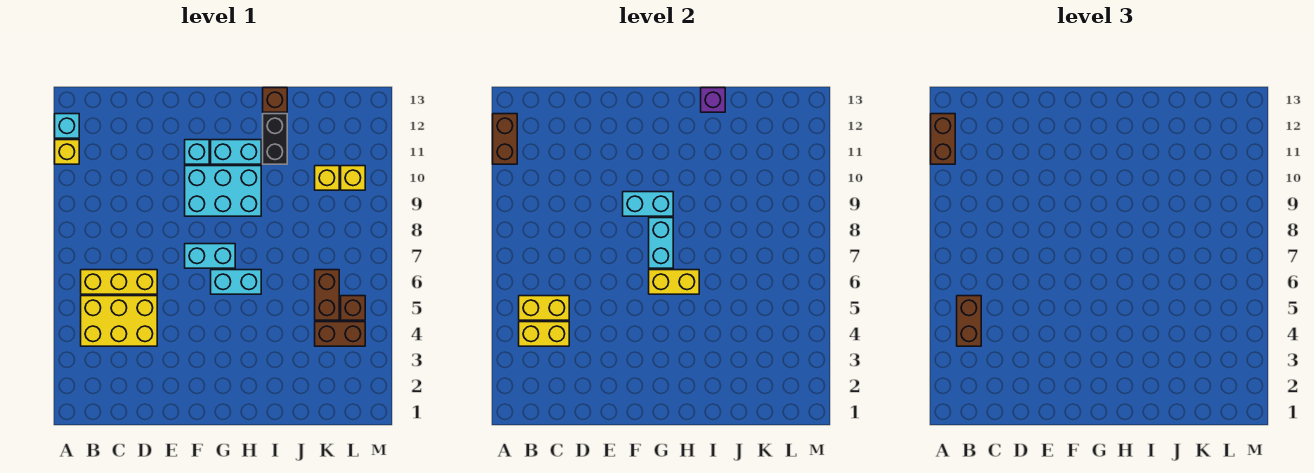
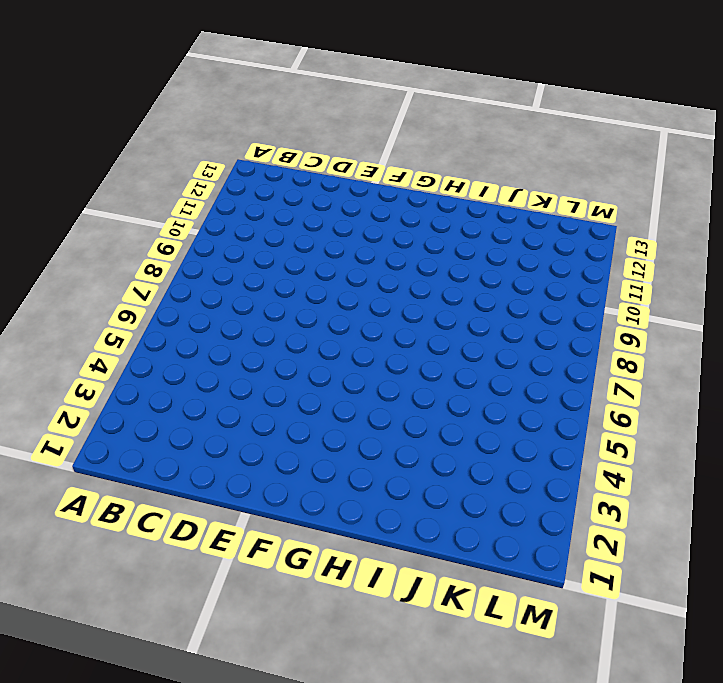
none -> yellow brick A11 level 1
none -> cyan brick A12 level 1
none -> yellow brick B4:D5 level 1

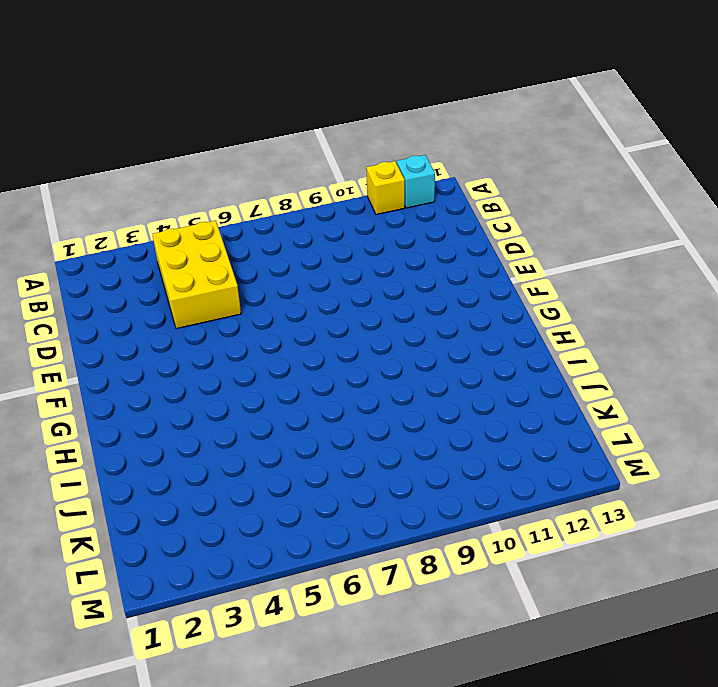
none -> yellow brick B6:D6 level 1
none -> cyan brick F7:G7 level 1
none -> cyan brick F9:H10 level 1

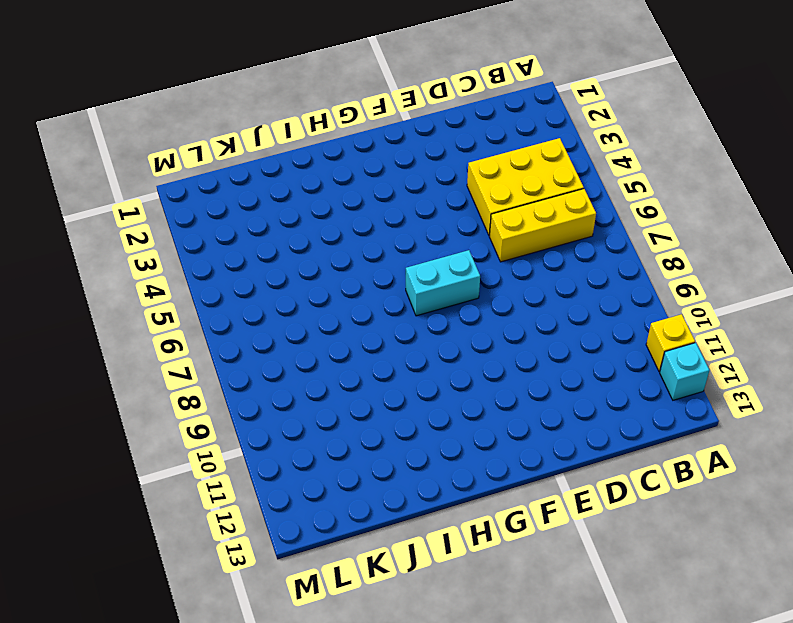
none -> cyan brick F9:H10 level 1
none -> cyan brick F11 level 1
none -> cyan brick G6:H6 level 1

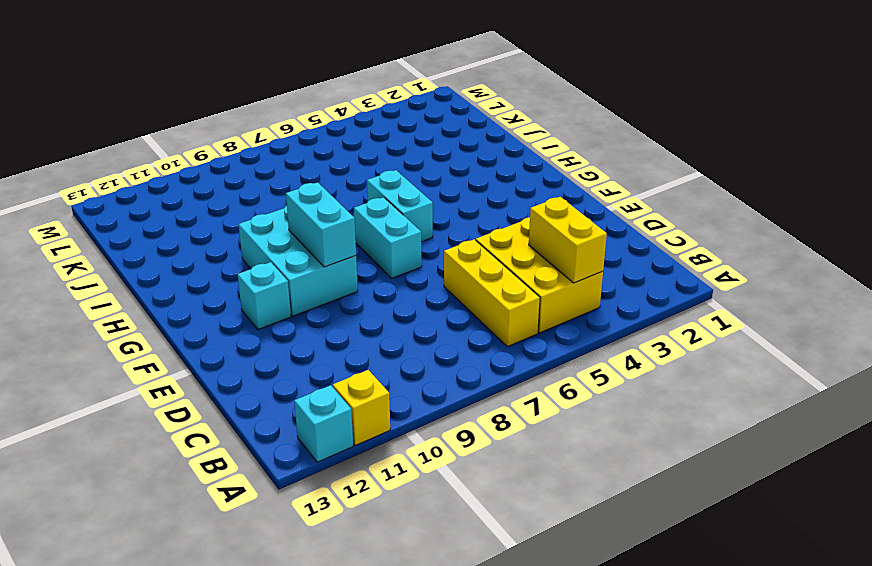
none -> cyan brick G11:H11 level 1
none -> black brick I11:I12 level 1
none -> brown brick I13 level 1

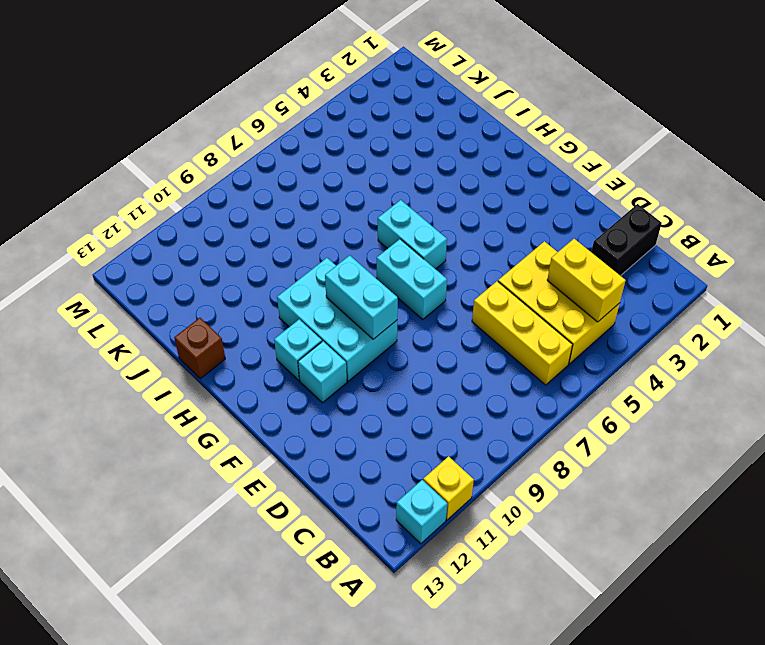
black brick C1:C2 level 1 -> black brick I11:I12 level 1
cyan brick G11 level 1 -> cyan brick G11:H11 level 1
none -> brown brick K4:L4 level 1
none -> brown brick K5:K6 level 1
none -> yellow brick K10 level 1

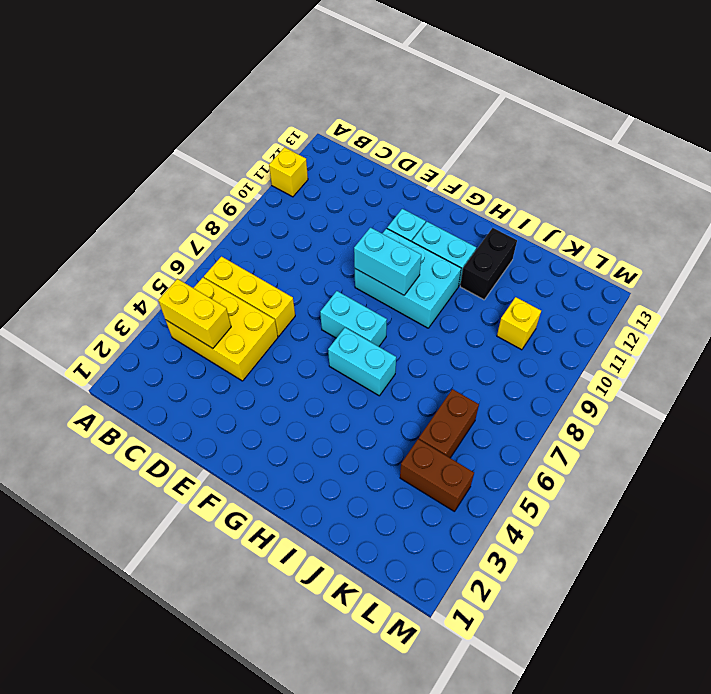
none -> cyan brick A12 level 1
none -> brown brick I13 level 1
none -> brown brick L5 level 1

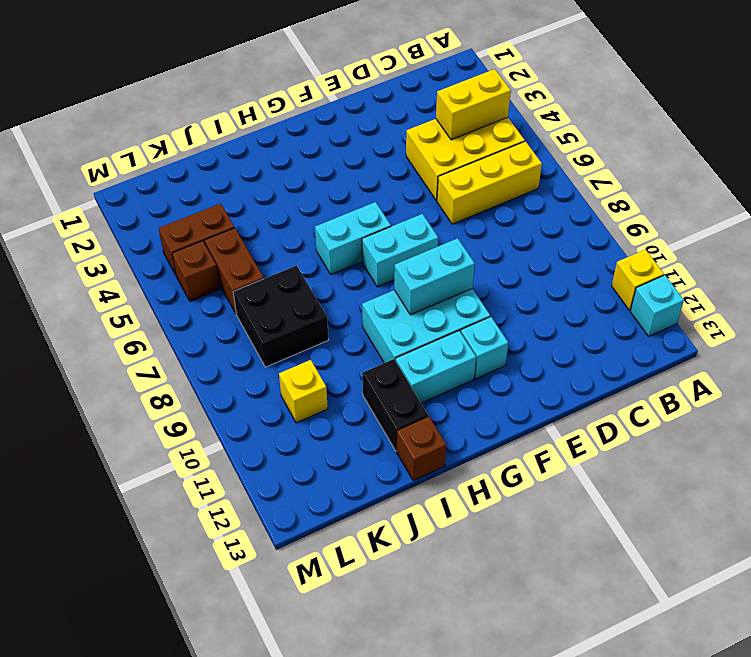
black brick J7:K8 level 1 -> none
none -> yellow brick L10 level 1
none -> brown brick A11:A12 level 2
none -> yellow brick B5:C5 level 2

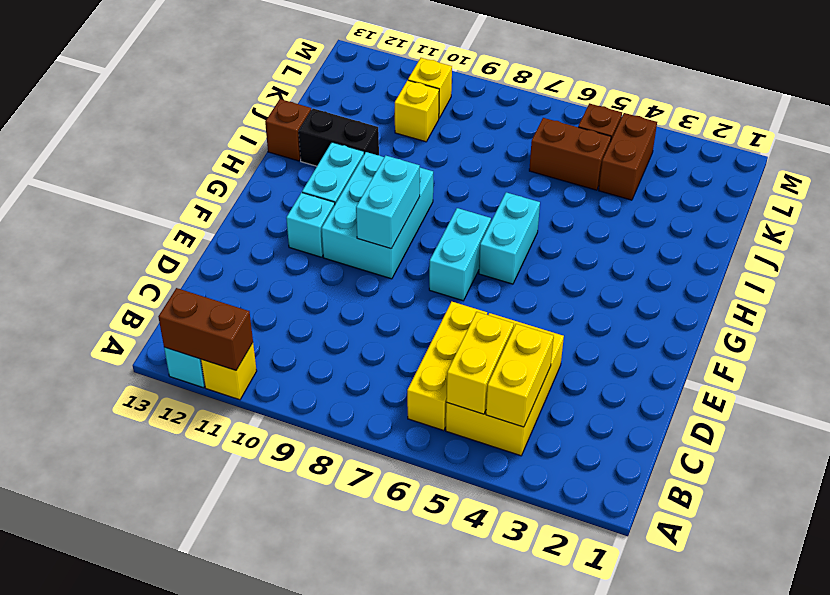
none -> yellow brick G6:H6 level 2
none -> cyan brick G7:G8 level 2
none -> purple brick I13 level 2

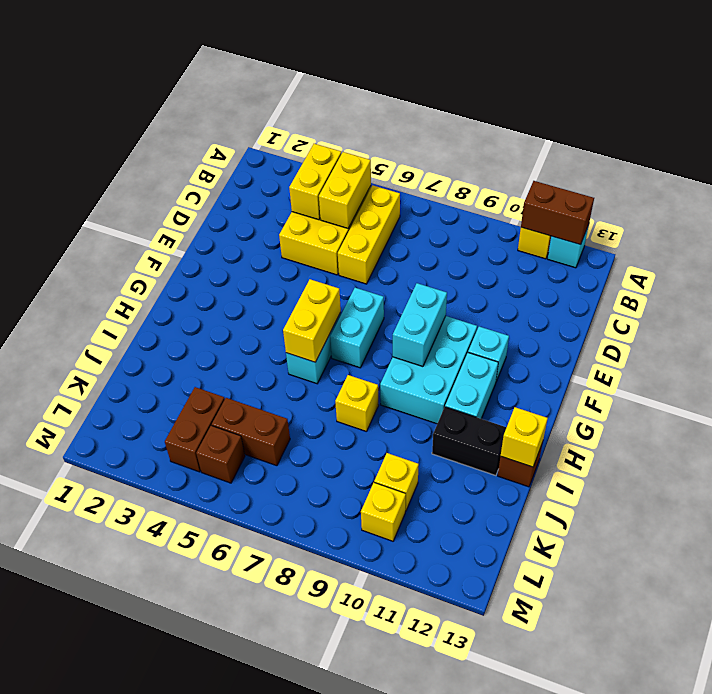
yellow brick I8 level 1 -> none
yellow brick I13 level 2 -> purple brick I13 level 2
none -> cyan brick G7:G8 level 2
none -> brown brick A11:A12 level 3
none -> brown brick B4:B5 level 3

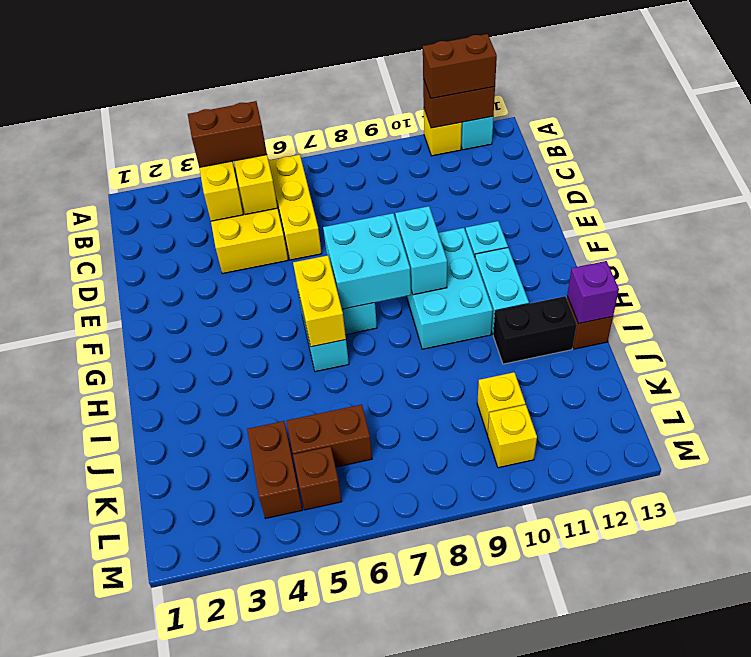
cyan brick F7:G8 level 2 -> cyan brick G7:G8 level 2

